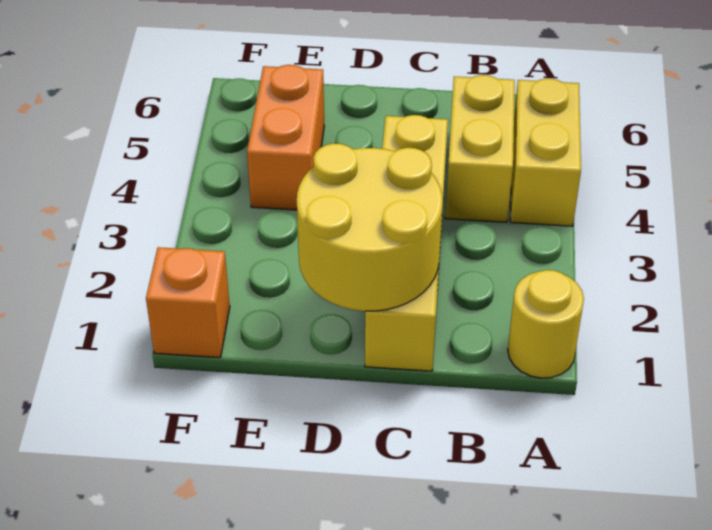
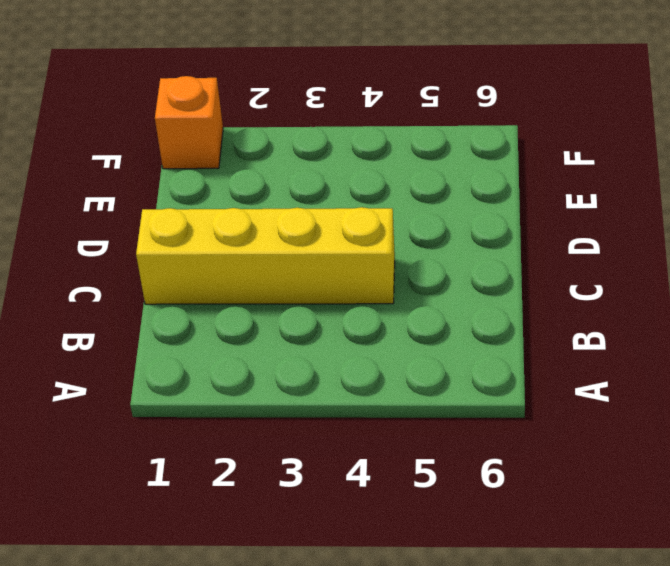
none -> yellow round brick A1 level 1
none -> yellow brick A4:A5 level 1

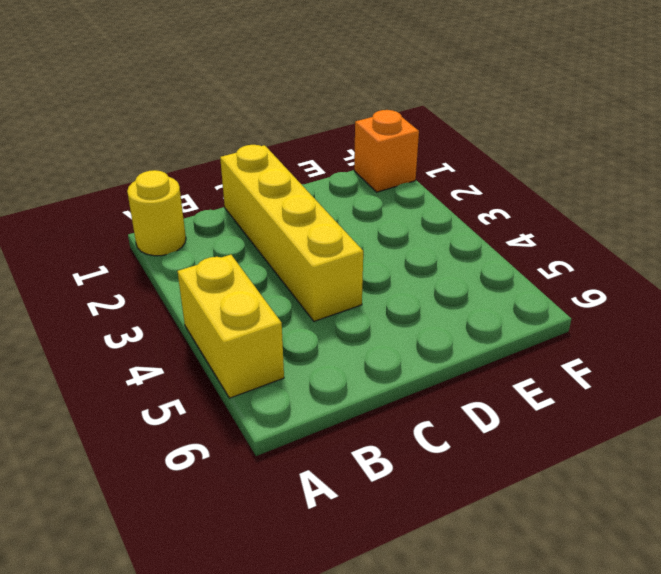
none -> yellow brick B4:B5 level 1
none -> orange brick E4:E5 level 1

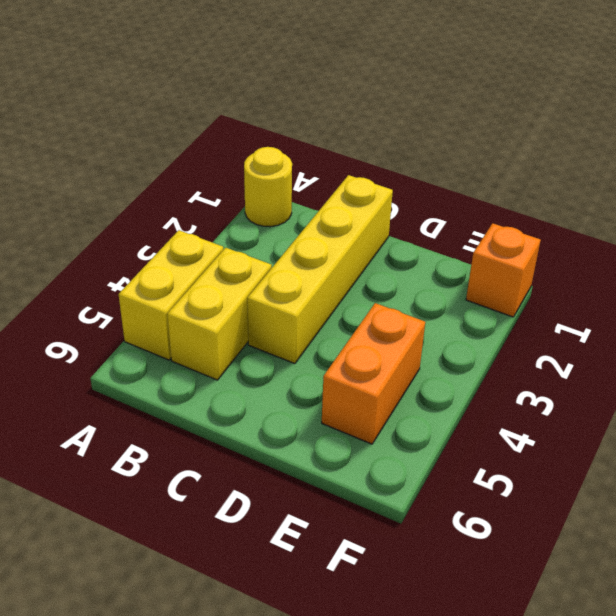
none -> yellow round brick C1:D2 level 2

